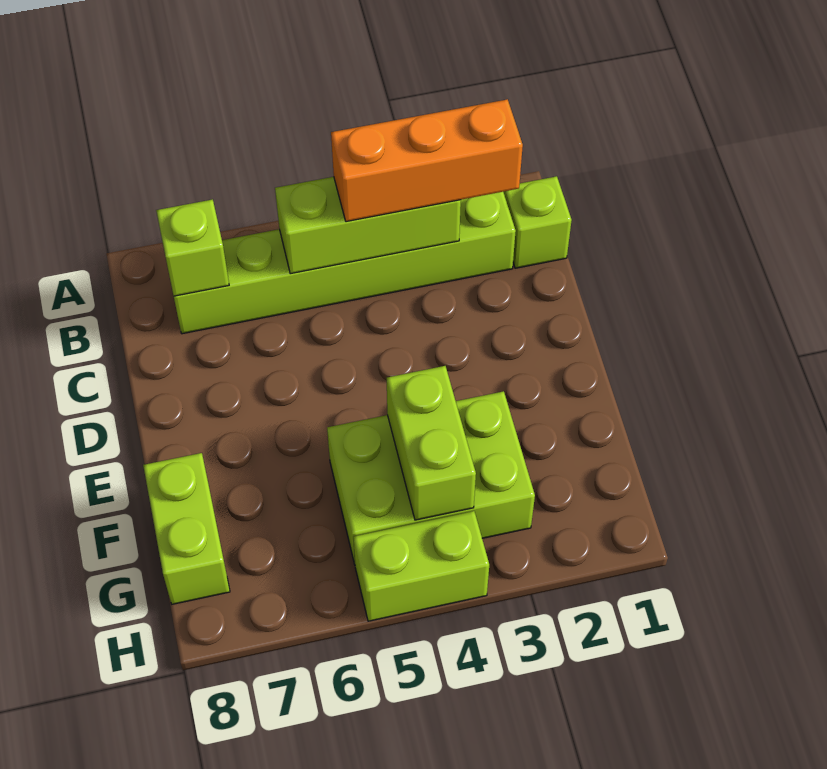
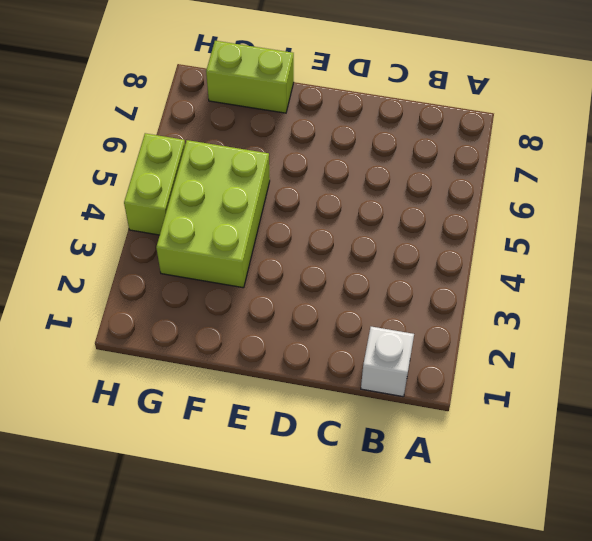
white brick B1 level 1 -> lime brick B1 level 1
none -> lime brick B2:B7 level 1
none -> lime brick B3:B5 level 2

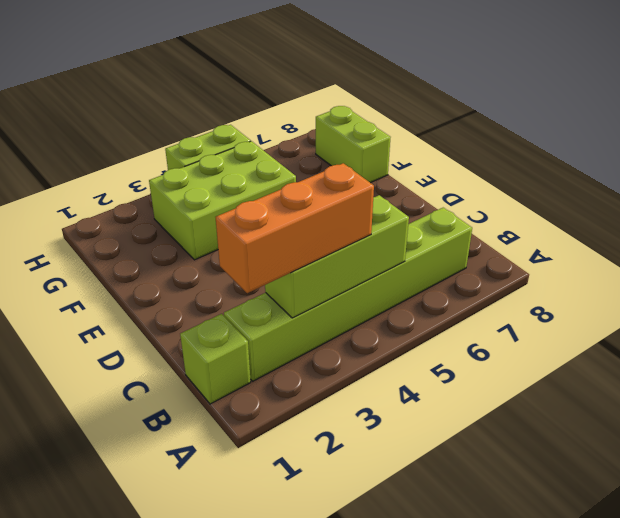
none -> lime brick B7 level 2
none -> lime brick F4:G4 level 2

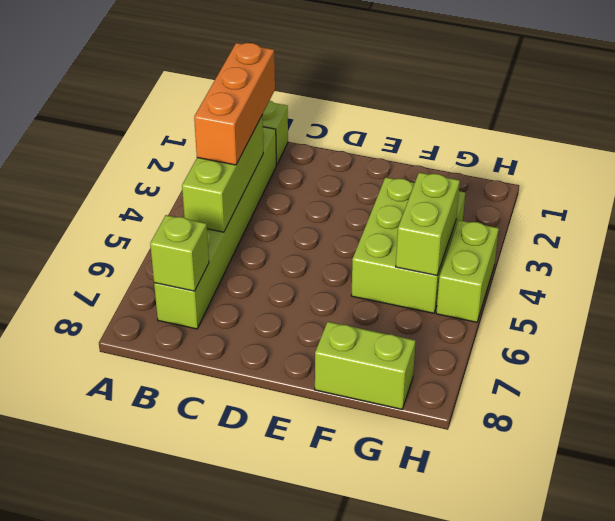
lime brick G4:G5 level 2 -> lime brick F4:G4 level 2

